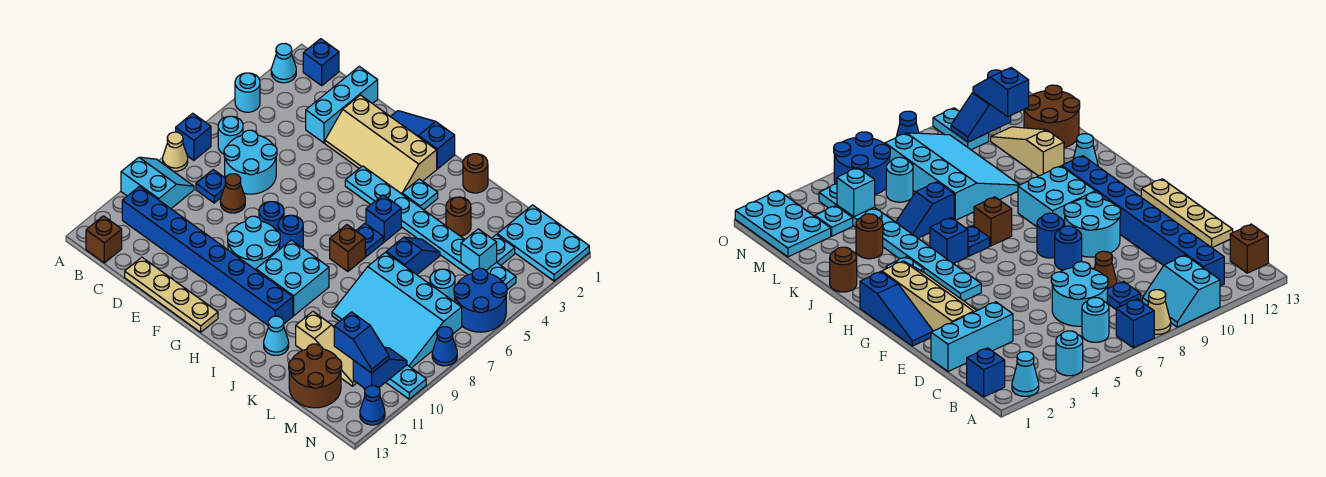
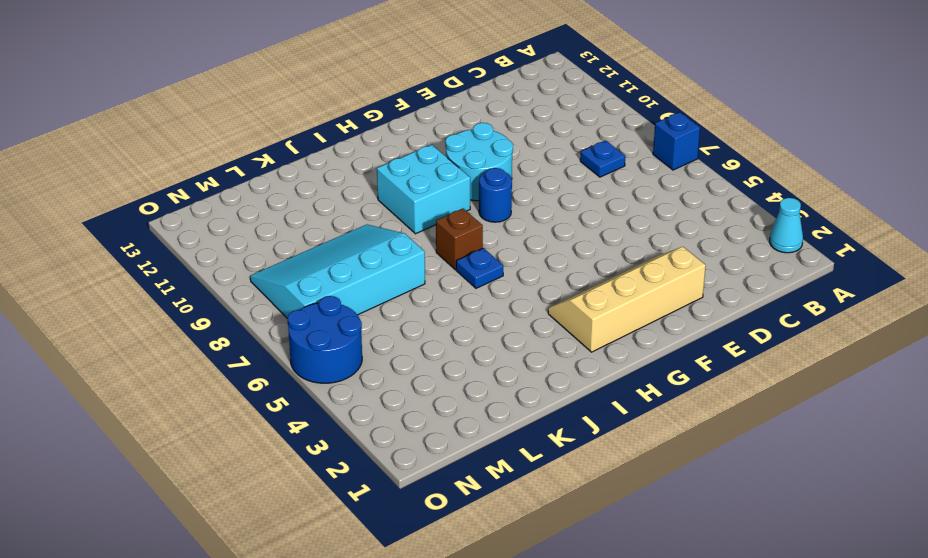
none -> cyan round brick A4 level 1
none -> tan cone A8 level 1
none -> cyan slope A9:B10 level 1 top 10
none -> blue brick B1 level 1

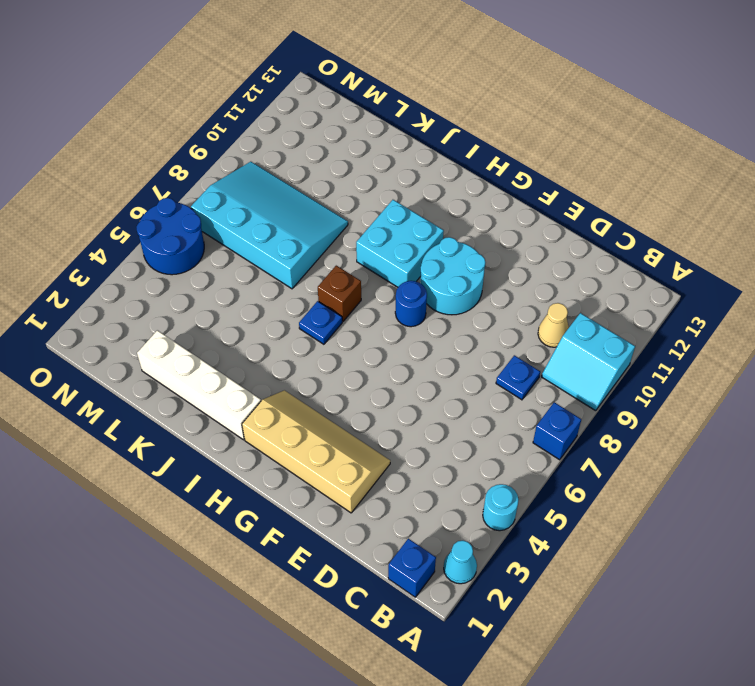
tan cone C10 level 1 -> tan cone A8 level 1
white brick I2:L2 level 1 -> none
none -> cyan round brick B6 level 1
none -> blue brick B11:I11 level 1
none -> brown brick B13 level 1
none -> cyan round brick C6:D7 level 1

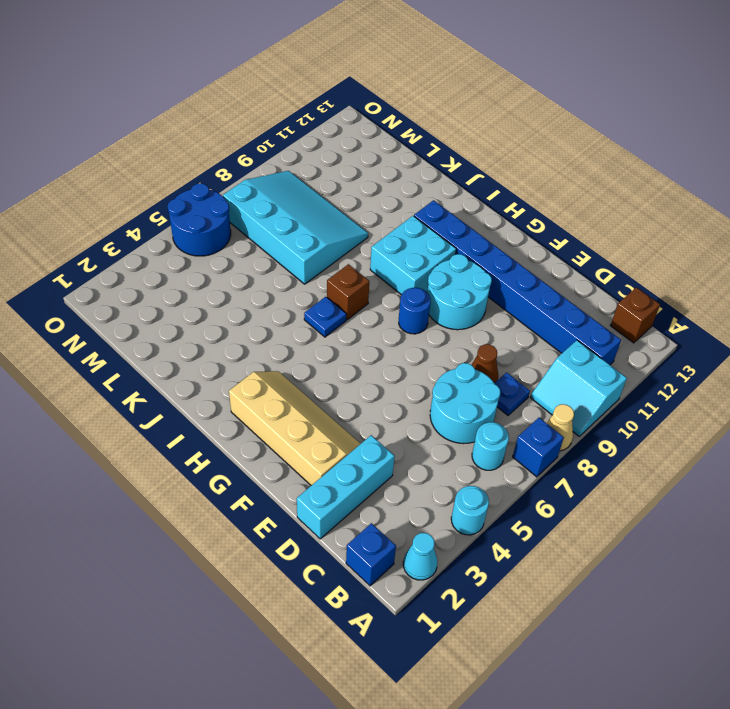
none -> tan plate D13:G13 level 1
none -> blue slope F1:H1 level 1 top H
none -> blue round brick F8 level 1
none -> cyan plate G4:N4 level 1

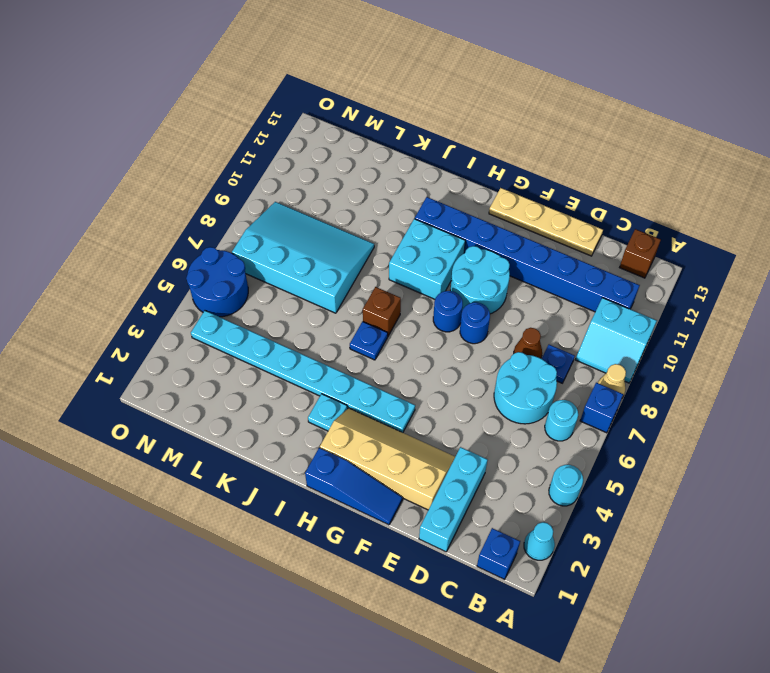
none -> blue brick I5 level 1
none -> brown round brick J1 level 1
none -> cyan cone J12 level 1
none -> brown round brick K3 level 1

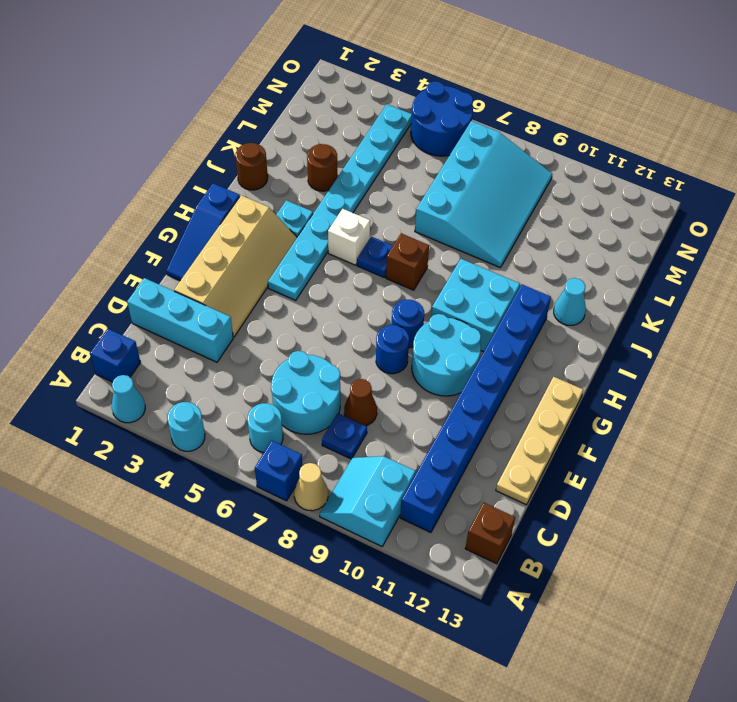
white brick I5 level 1 -> blue brick I5 level 1
none -> blue slope K5:K6 level 1 top 6
none -> tan slope K11:M11 level 1 top K
none -> brown round brick L12:M13 level 1
none -> cyan plate M1:O2 level 1

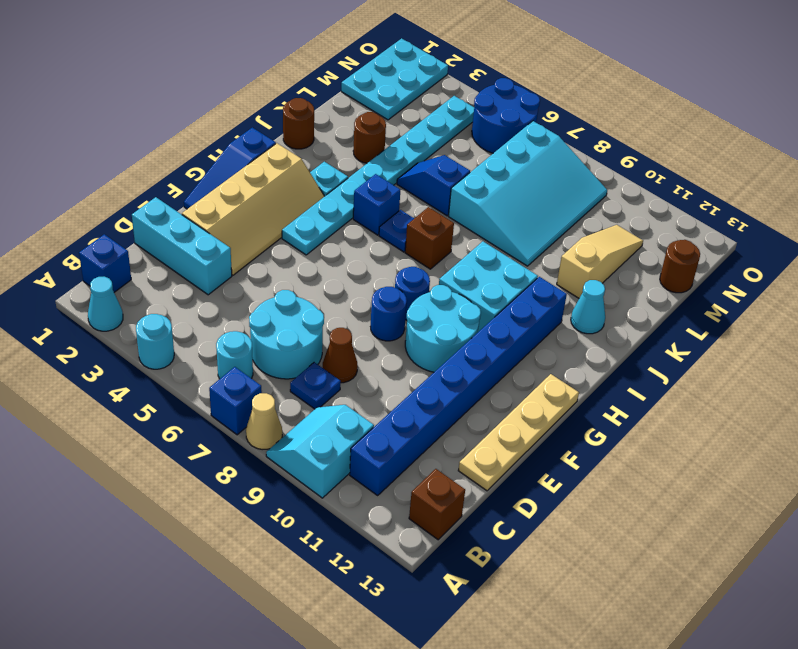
brown round brick M13 level 1 -> brown round brick L12:M13 level 1
none -> cyan plate M3 level 1
none -> cyan round brick M6 level 1
none -> cyan plate N10:O10 level 1
none -> blue cone O8 level 1

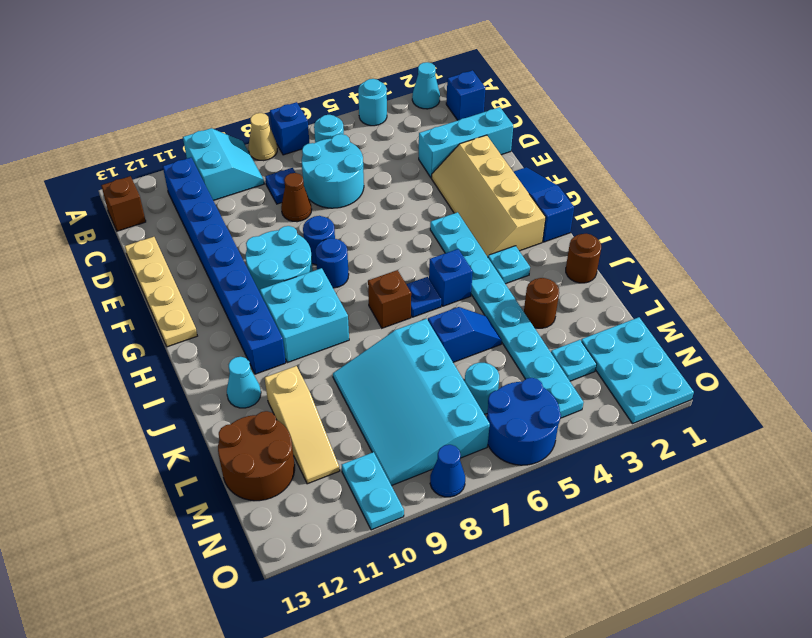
none -> blue cone O12 level 1
none -> cyan brick M4 level 2
none -> blue slope N10:N11 level 2 top 11
none -> blue slope M11:N11 level 3 top M

